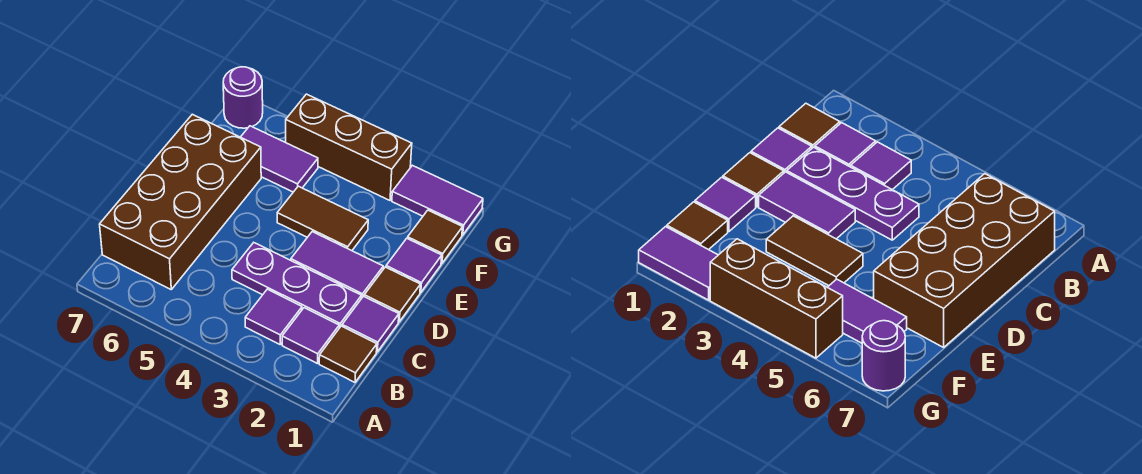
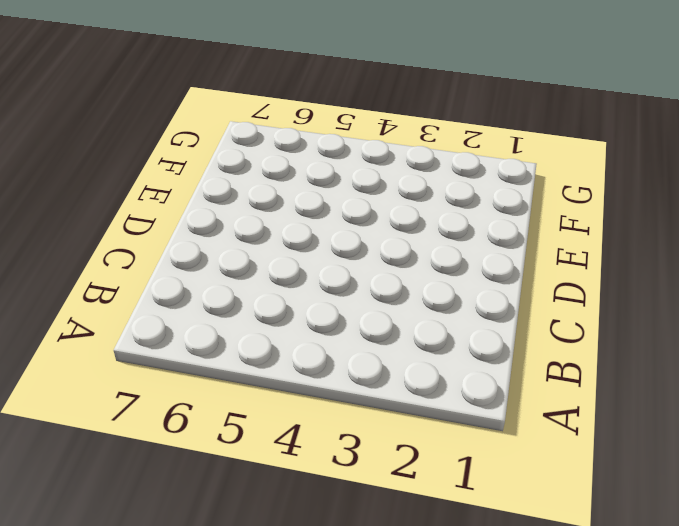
none -> brown tile B1 level 1
none -> purple tile B2 level 1
none -> purple tile B3 level 1

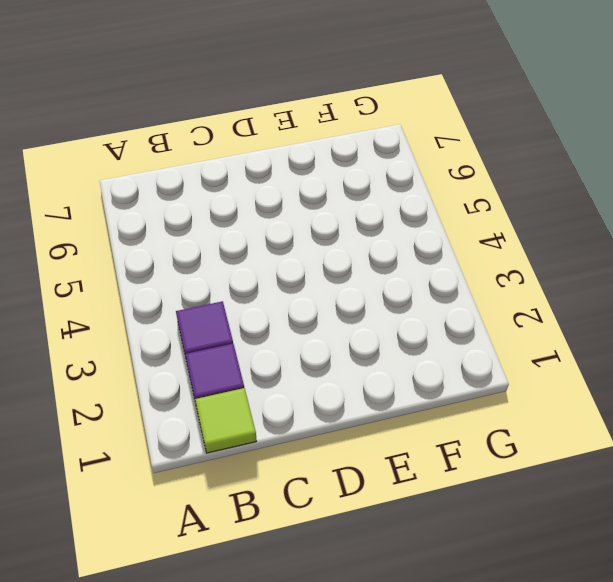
lime tile B1 level 1 -> brown tile B1 level 1
none -> brown brick B6:E7 level 1
none -> purple tile C1 level 1
none -> purple plate C2:C4 level 1

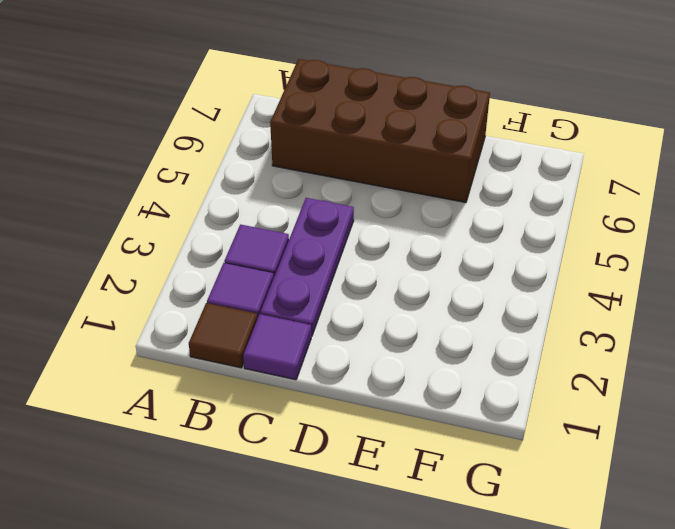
none -> brown tile D1 level 1
none -> purple tile D2:D3 level 1
none -> purple tile E1 level 1

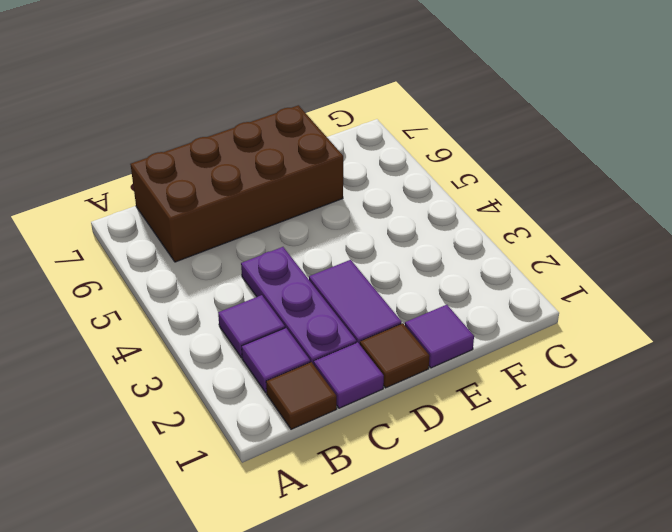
none -> brown tile E3:E4 level 1
none -> brown tile F1 level 1
none -> purple tile F5:F6 level 1

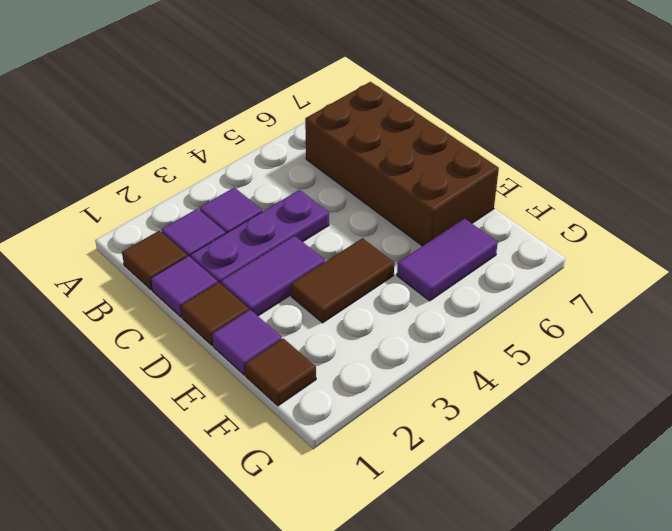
none -> purple tile G1:G2 level 1
none -> brown brick G3:G5 level 1
none -> purple round brick G7 level 1

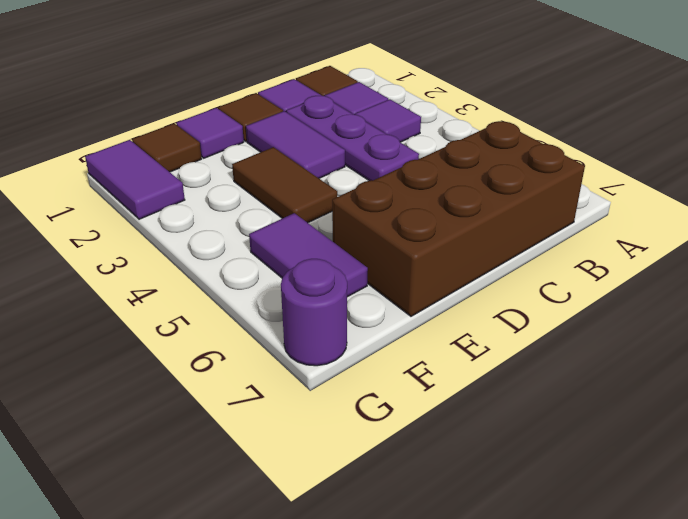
none -> brown brick G3:G5 level 1

